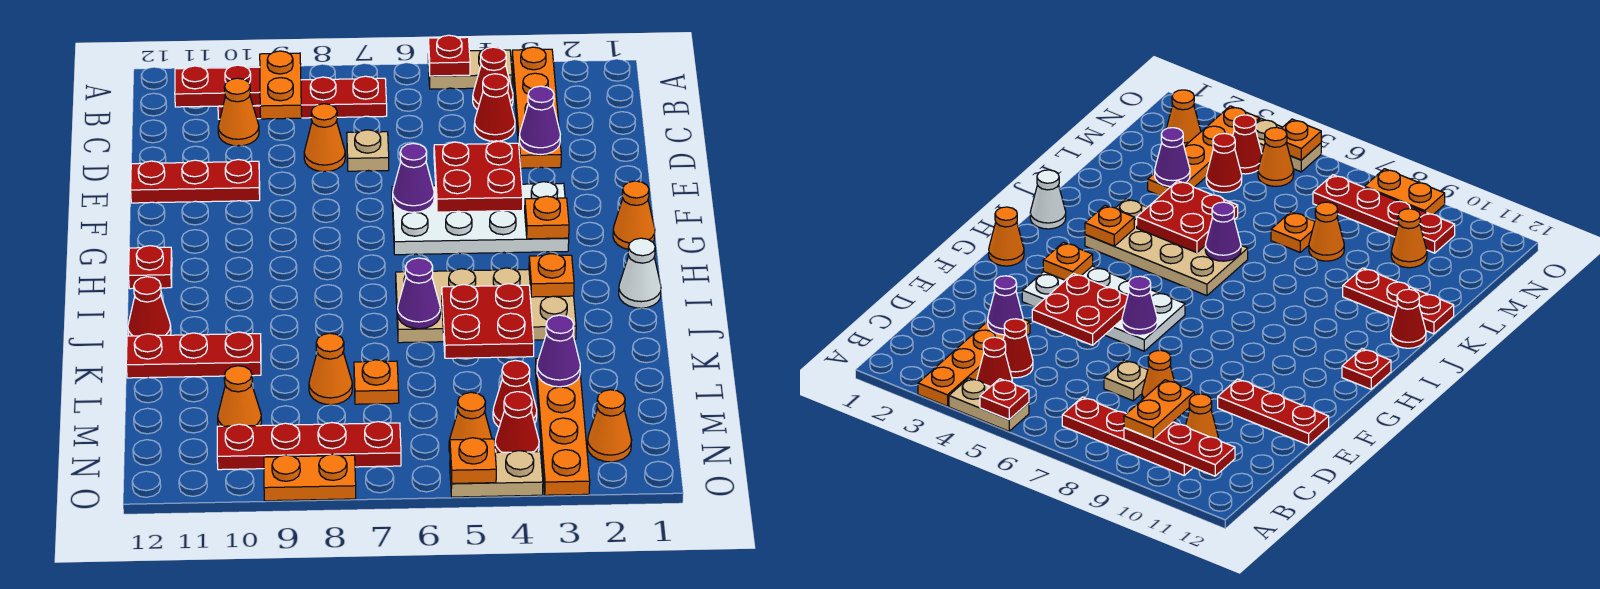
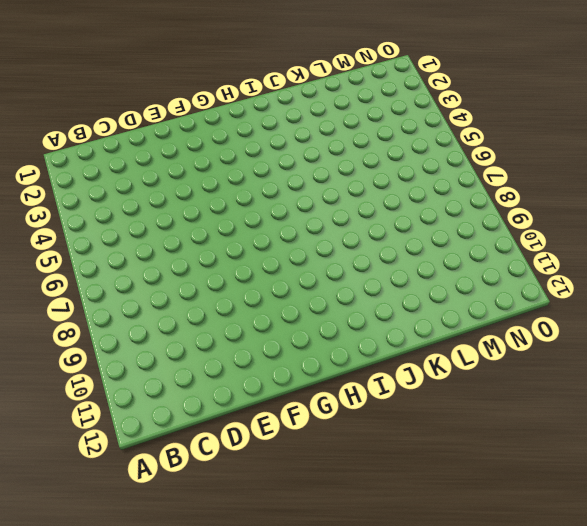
none -> orange plate A3:D3 level 1
none -> tan plate A4:A5 level 1
none -> red cone B4 level 1
none -> red plate B7:B10 level 1

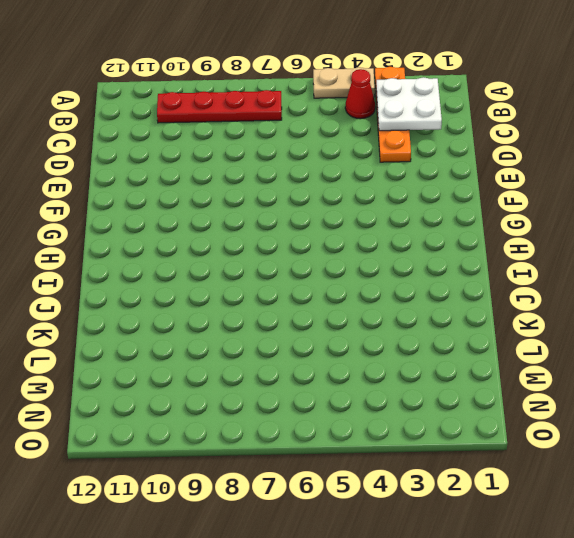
white plate B2:C3 level 2 -> none
none -> red cone C4 level 1
none -> orange cone C10 level 1
none -> tan plate D7 level 1
none -> orange cone D8 level 1

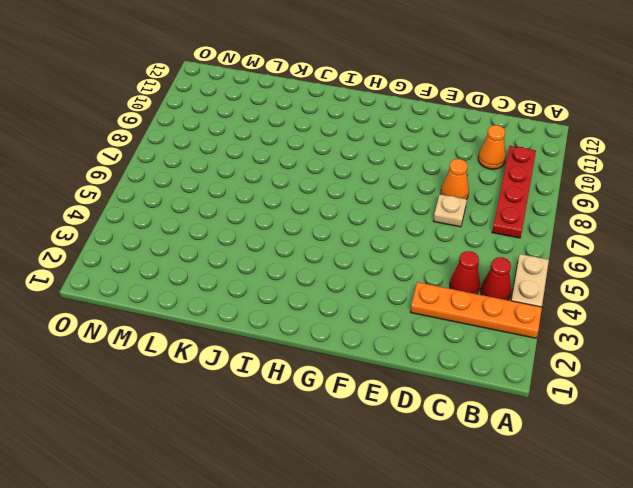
none -> red plate E10:E12 level 1
none -> white plate F3:G6 level 1
none -> orange cone G1 level 1
none -> red plate H12 level 1

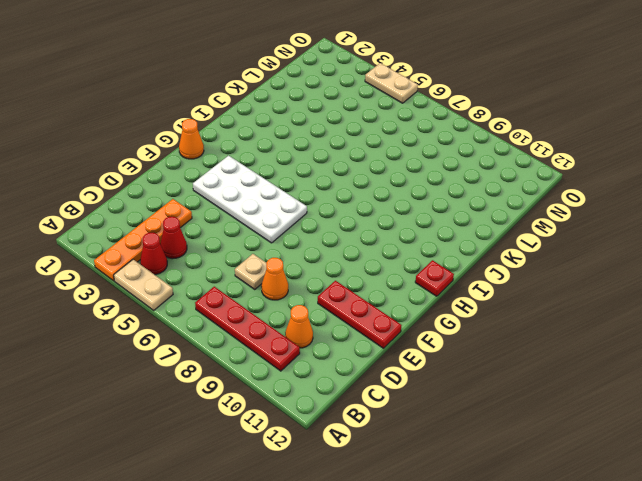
none -> white cone I1 level 1
none -> tan plate I3:J6 level 1
none -> red cone J12 level 1
none -> red plate K10:K12 level 1

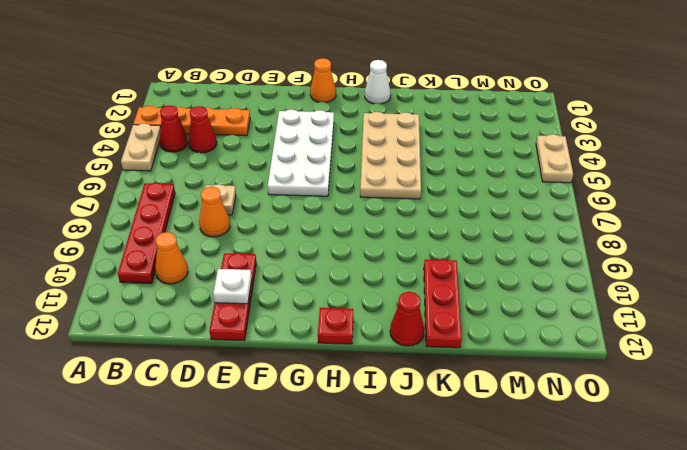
white plate E11 level 2 -> none
none -> orange plate L3:O3 level 1
none -> orange plate L7 level 1
none -> orange cone L8 level 1
none -> red cone M4 level 1

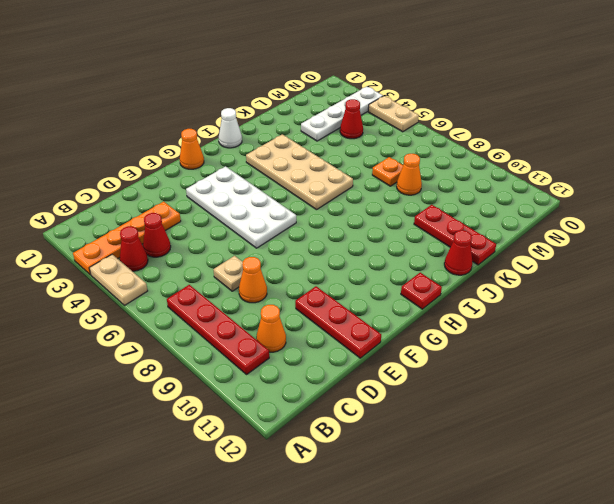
white plate L3:O3 level 1 -> orange plate L3:O3 level 1
none -> orange cone M10 level 1
none -> orange cone N2 level 1
none -> red cone N4 level 1
none -> orange cone N5 level 1

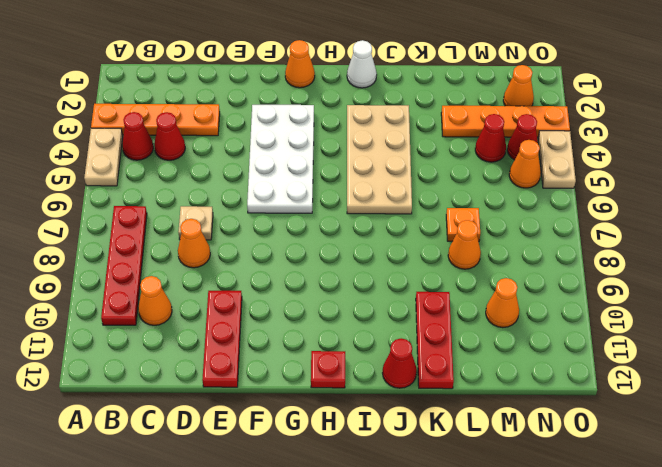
none -> red plate N7:N10 level 1
none -> orange plate O8:O9 level 1
none -> red plate A5 level 2
none -> red plate B9:B11 level 2

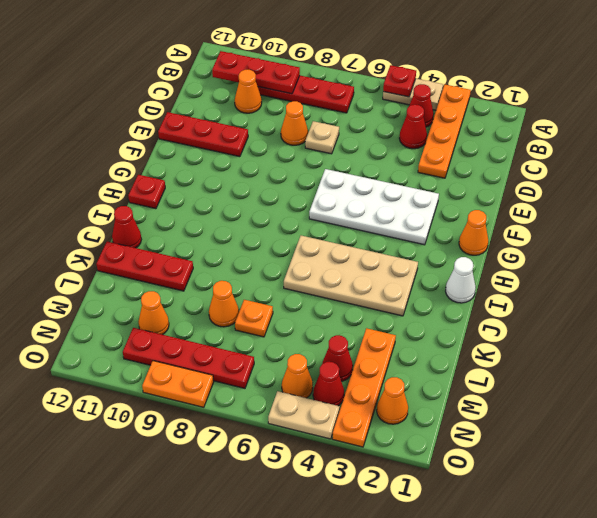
none -> purple cone D3 level 2
none -> red plate E4:F5 level 2
none -> purple cone F6 level 2
none -> orange plate G3 level 2

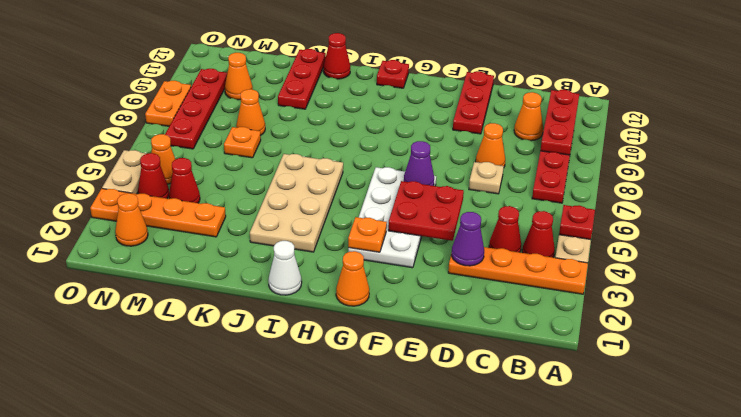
none -> orange plate I3 level 2
none -> red plate J4:K5 level 2
none -> purple cone J6 level 2
none -> purple cone L3 level 2

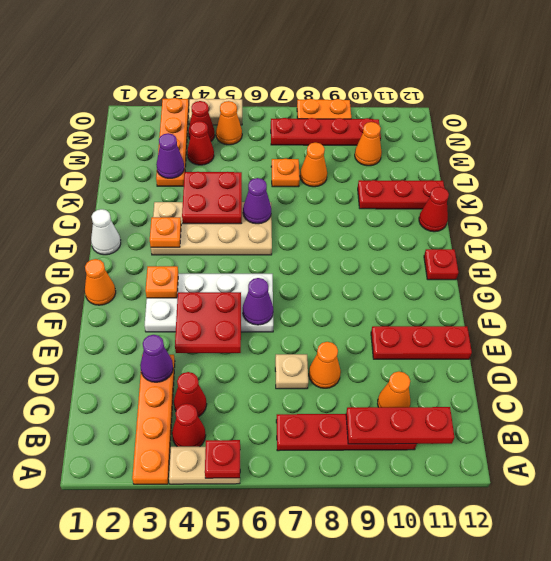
none -> orange cone N2 level 1
none -> orange plate O5 level 2
none -> orange plate B9:C9 level 3

